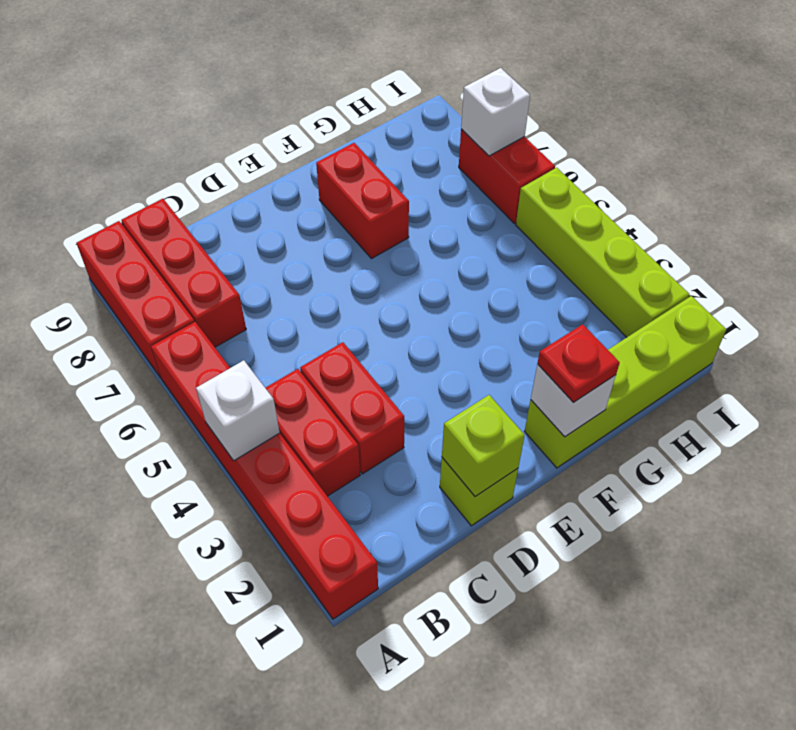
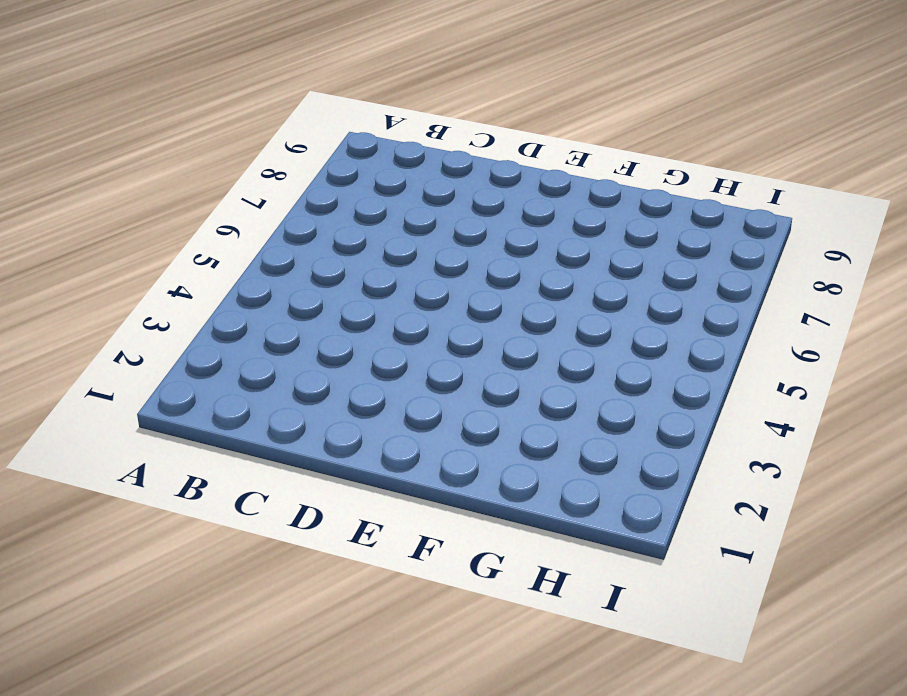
none -> red brick A1:A6 level 1
none -> red brick A7:A9 level 1
none -> red brick B3:B4 level 1

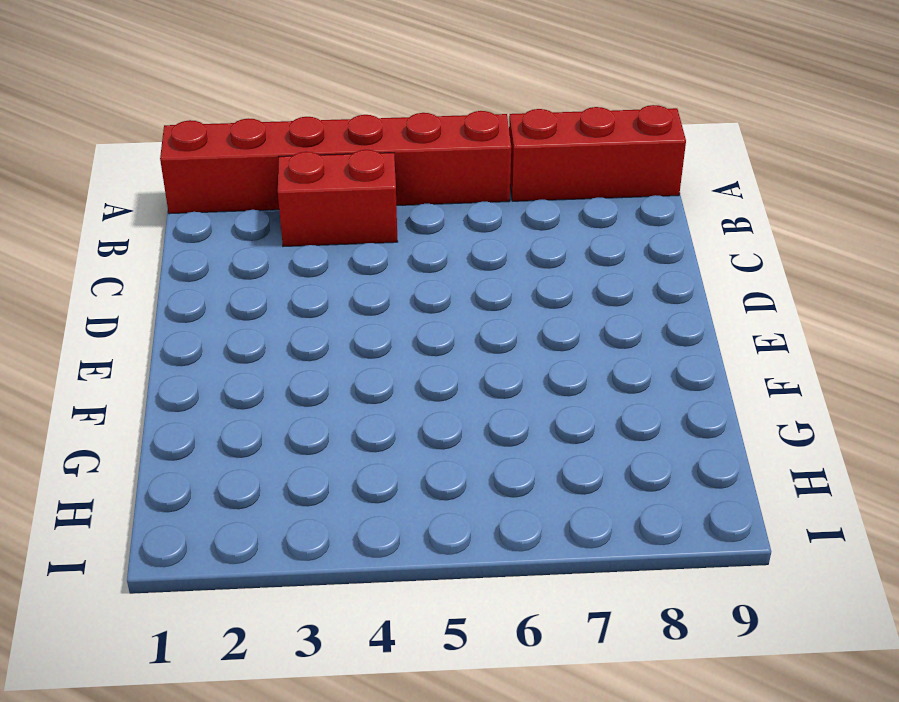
none -> red brick B7:B9 level 1
none -> red brick C3:C4 level 1
none -> lime brick D1 level 1

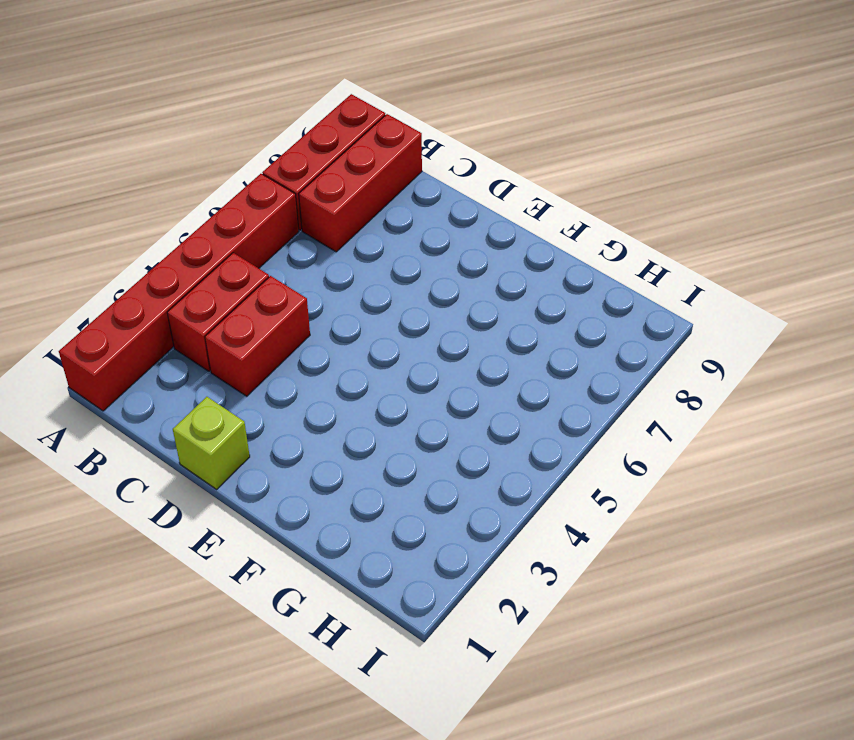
none -> lime brick F1:I1 level 1
none -> red brick F7:F8 level 1
none -> lime brick I2:I5 level 1

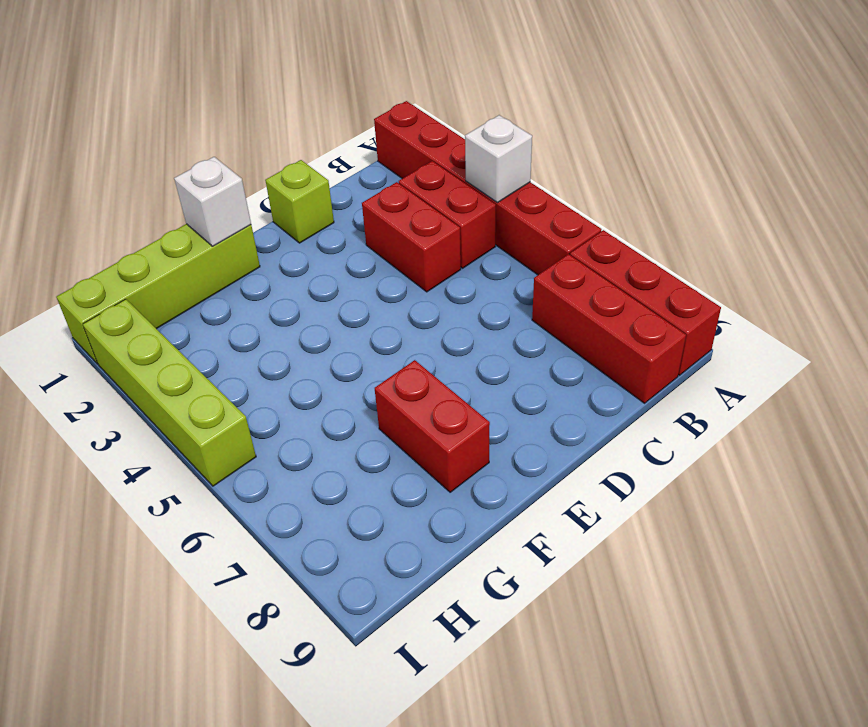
none -> red brick I6:I7 level 1
none -> lime brick D1 level 2
none -> white brick I7 level 2

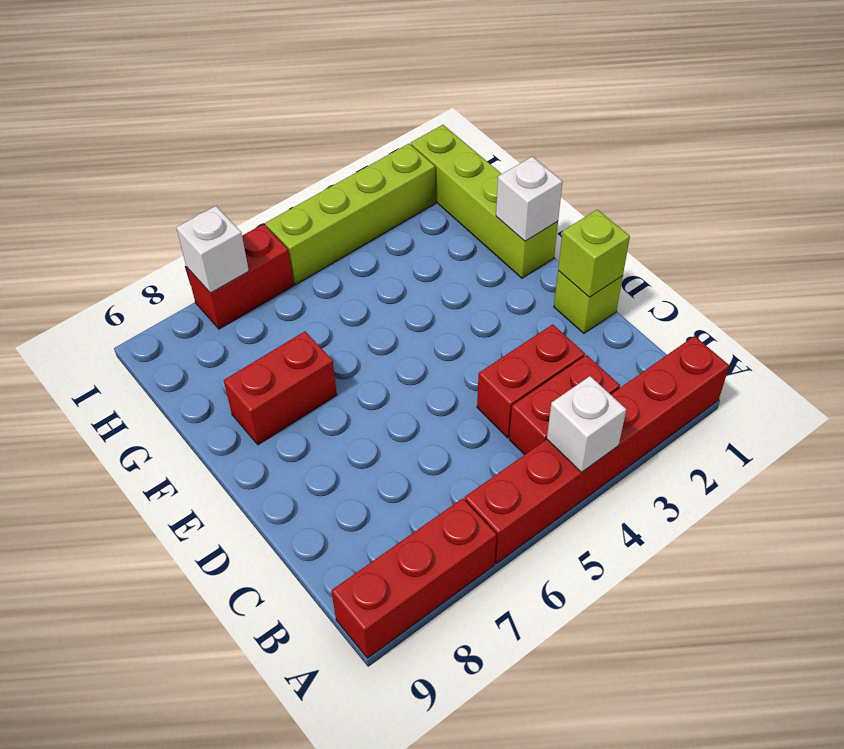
none -> red brick B7:B9 level 1
none -> red plate F1 level 3

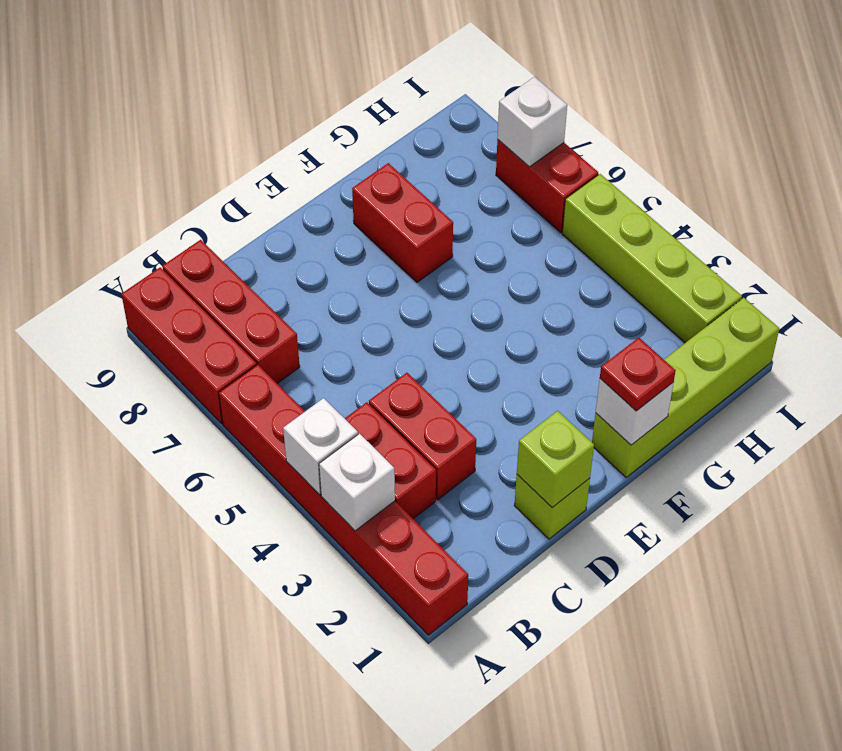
white brick A3 level 2 -> none

